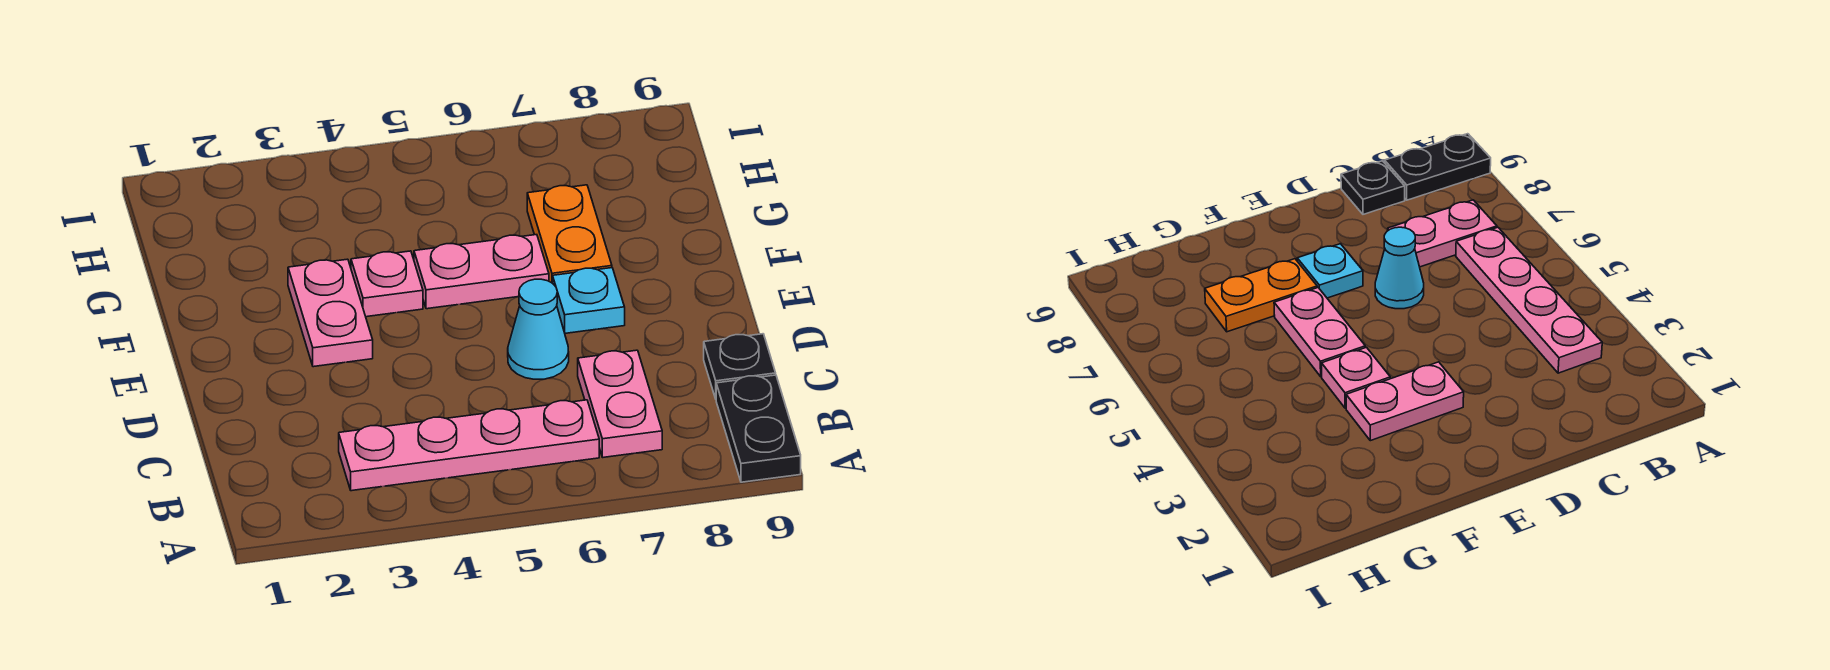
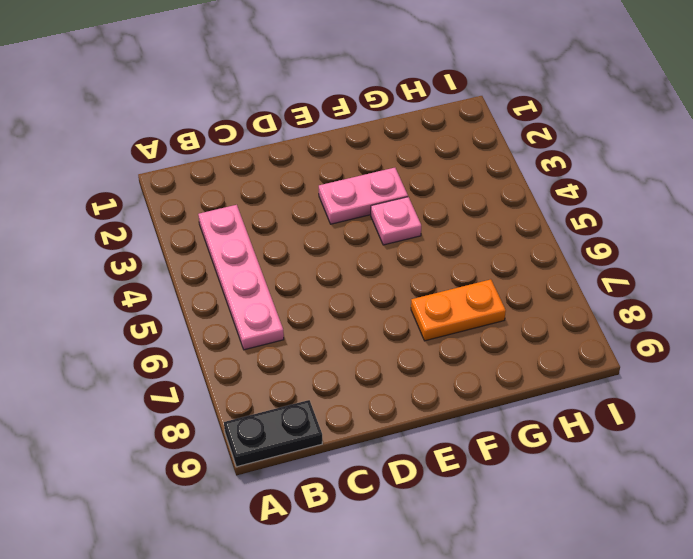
none -> pink plate B7:C7 level 1
none -> black plate C9 level 1

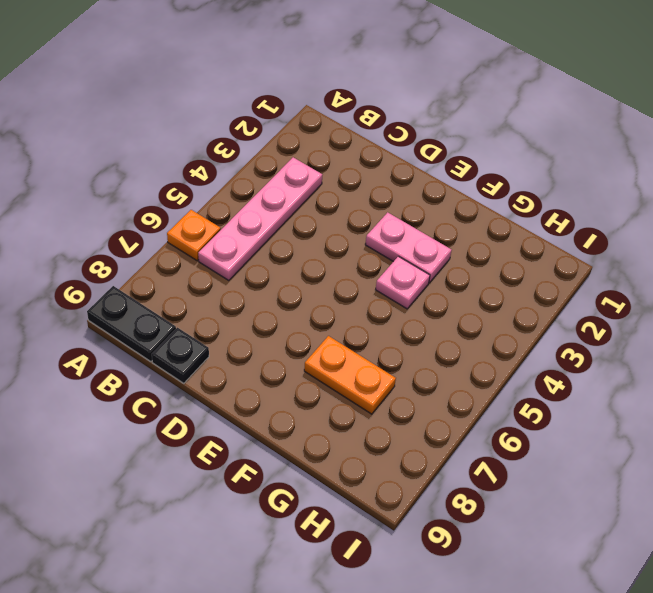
orange plate A6 level 1 -> none
none -> pink plate B7:C7 level 1
none -> cyan cone D6 level 1

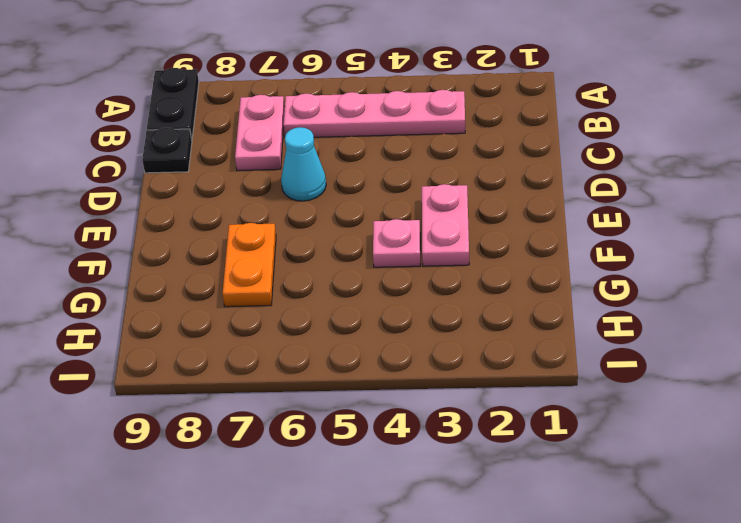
none -> cyan plate E7 level 1
none -> pink plate F5:F6 level 1

